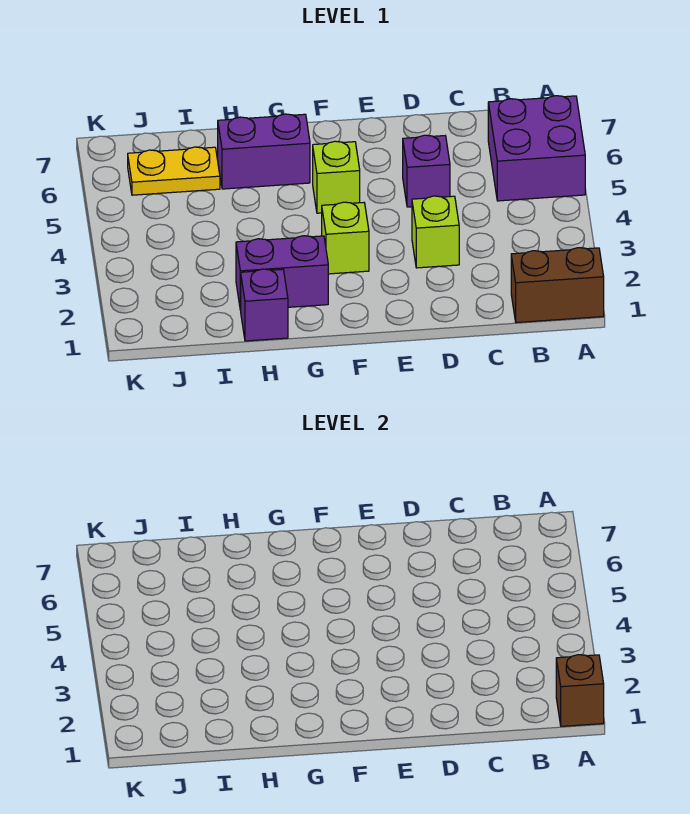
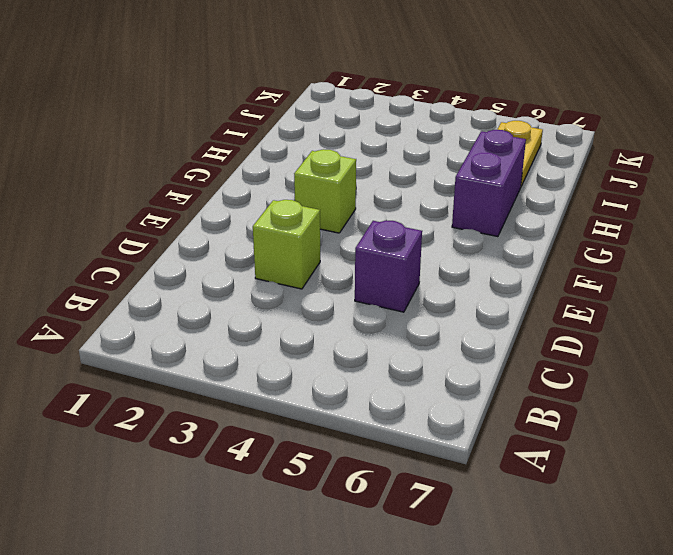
none -> brown brick A1:B1 level 1
none -> purple brick A5:B6 level 1

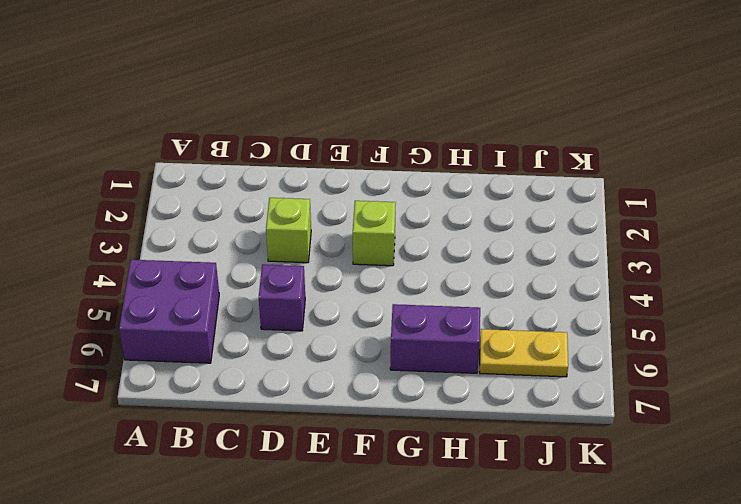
none -> brown brick A1:B1 level 1
none -> lime brick F5 level 1

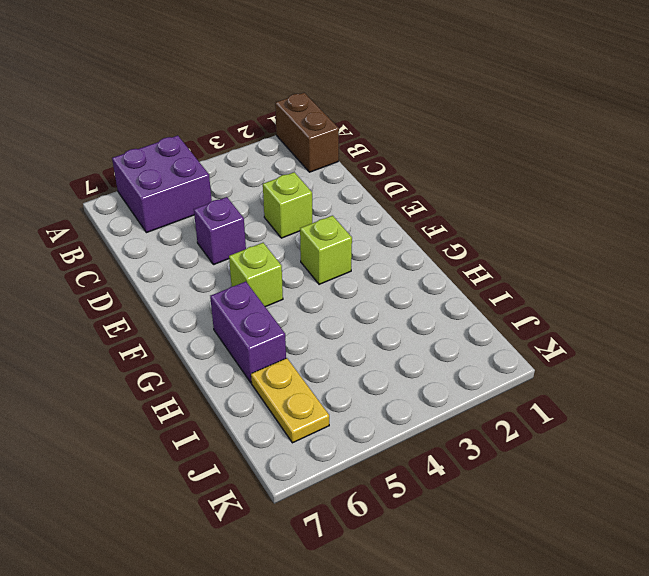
none -> purple brick G2:H2 level 1
none -> purple brick H1 level 1

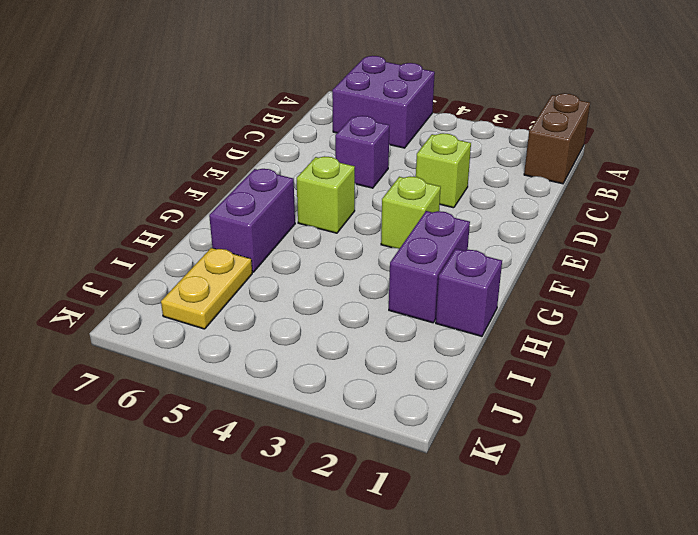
none -> brown brick A1 level 2

